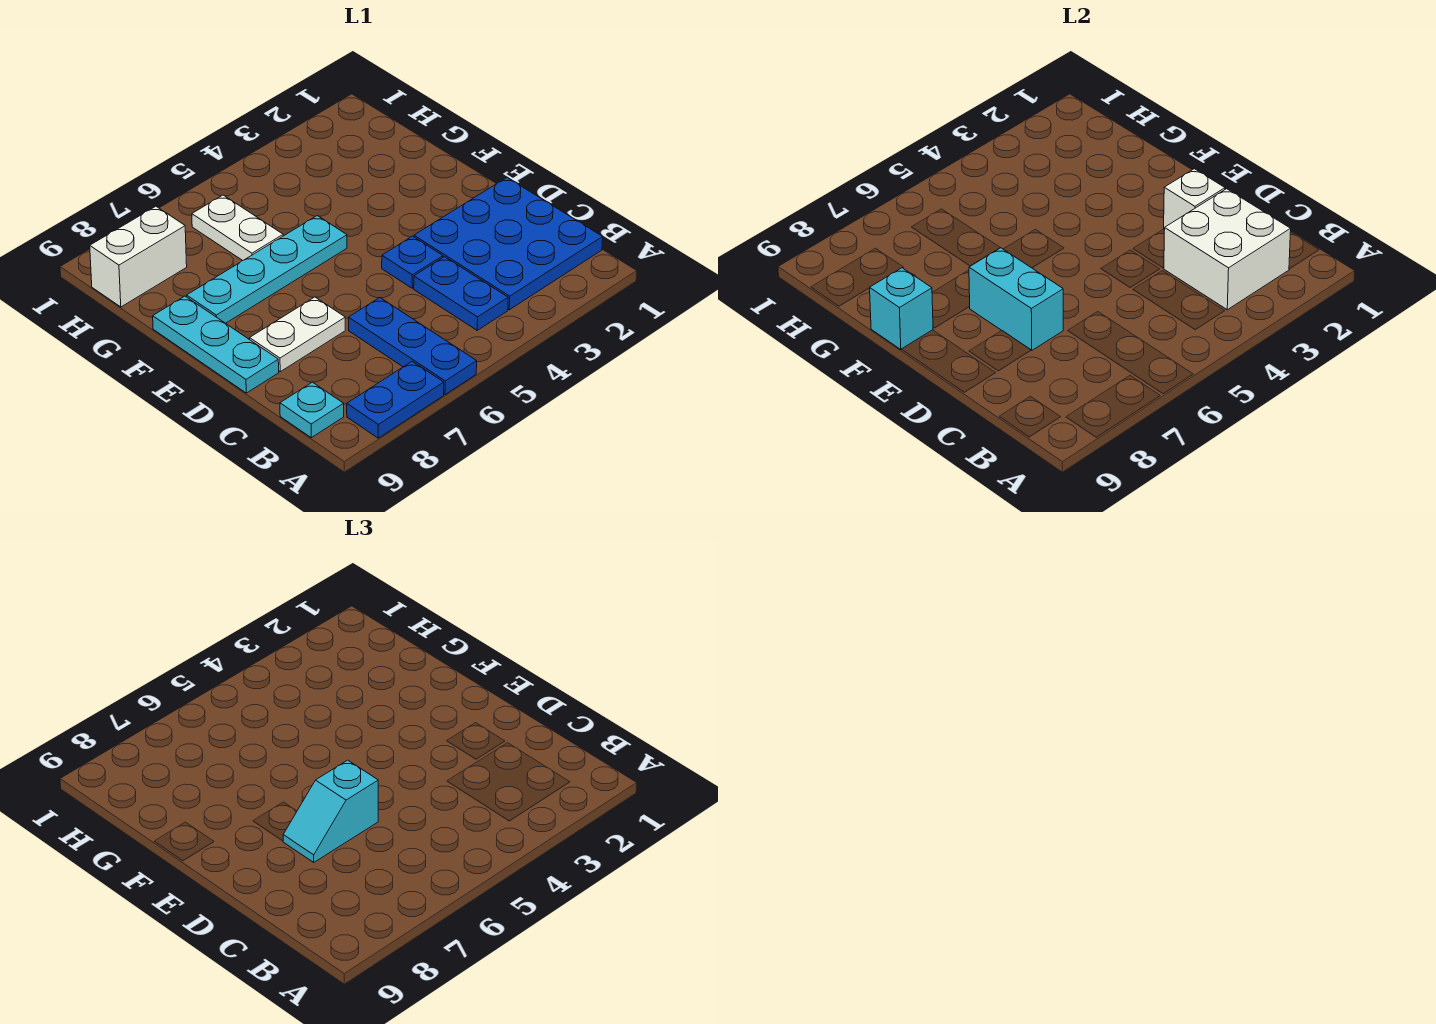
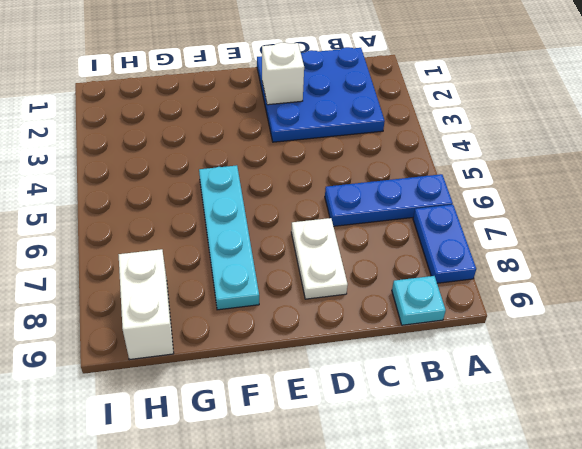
none -> blue plate B4:C4 level 1
none -> blue plate D4 level 1
none -> cyan plate D9:F9 level 1

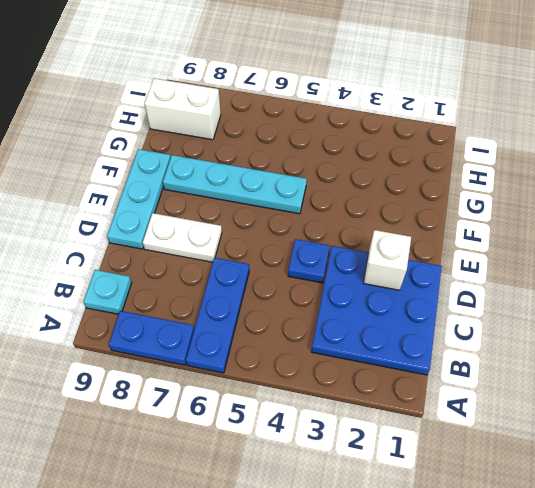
none -> blue plate B4:C4 level 1
none -> white plate G6:H6 level 1
none -> white brick B2:C3 level 2

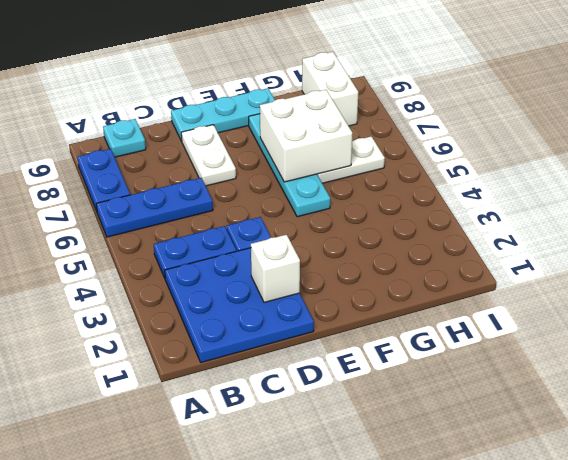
white brick F6:G7 level 2 -> white brick B2:C3 level 2
none -> cyan brick D7:E7 level 2
none -> cyan brick F9 level 2
none -> cyan slope D6:D7 level 3 top 6

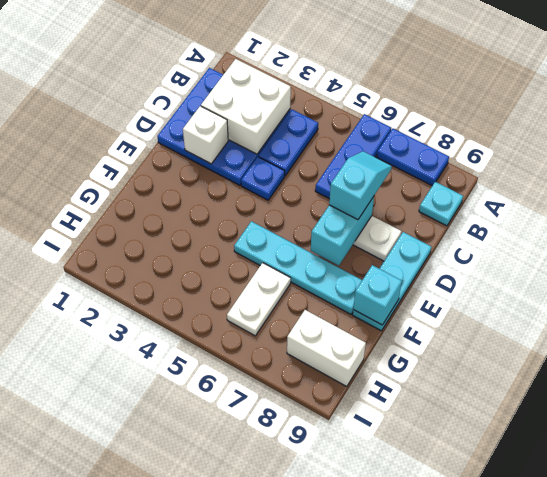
cyan slope C7:D7 level 3 top D -> cyan slope D6:D7 level 3 top 6

